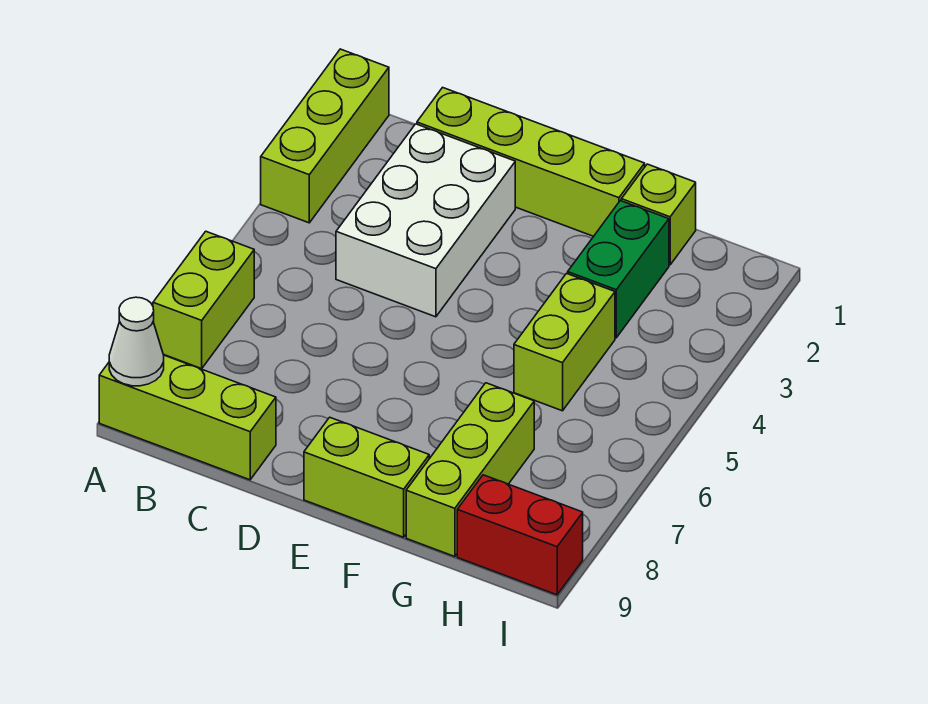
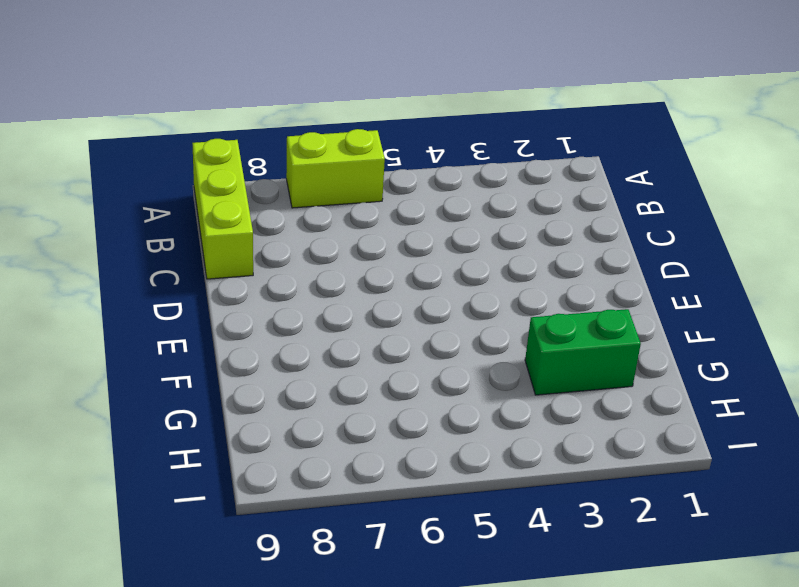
none -> lime brick A1:A3 level 1
none -> lime brick C1:F1 level 1
none -> white brick C2:D4 level 1

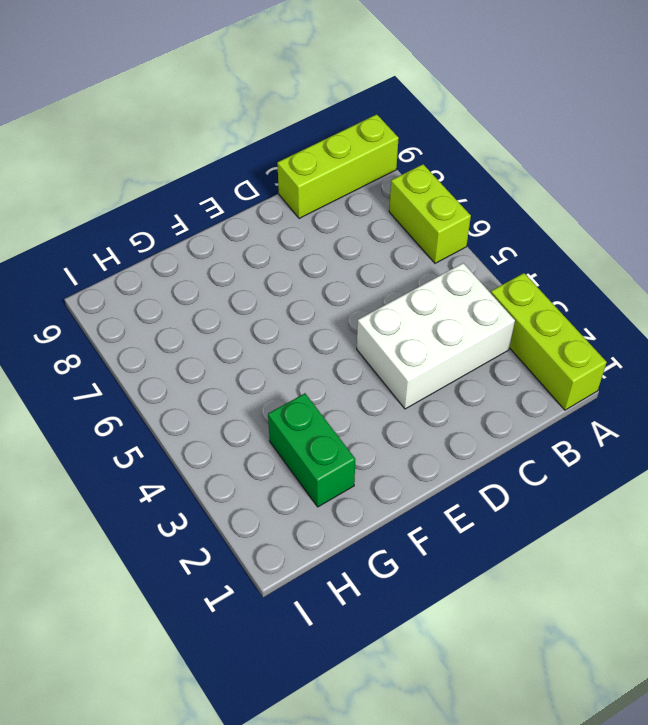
white brick B3:D4 level 1 -> white brick C2:D4 level 1
none -> lime brick C1:F1 level 1
none -> lime brick E9:F9 level 1
none -> lime brick G1 level 1

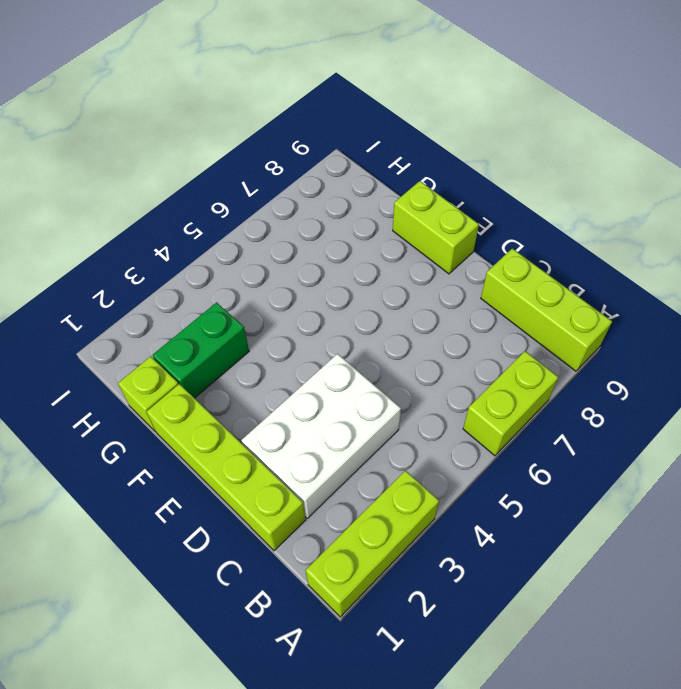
none -> lime brick G4:G5 level 1
none -> lime brick G7:G9 level 1
none -> red brick H9:I9 level 1

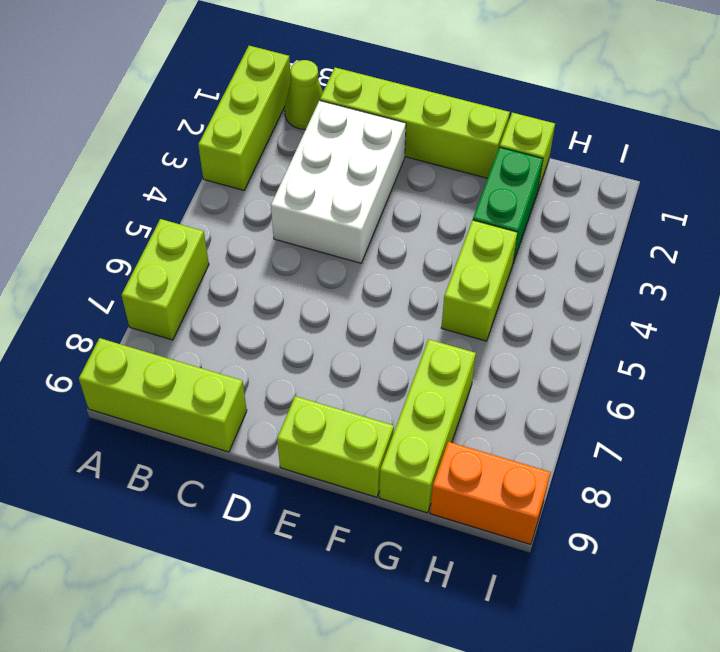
lime cone B1 level 1 -> none
orange brick H9:I9 level 1 -> red brick H9:I9 level 1
none -> white cone A9 level 2

